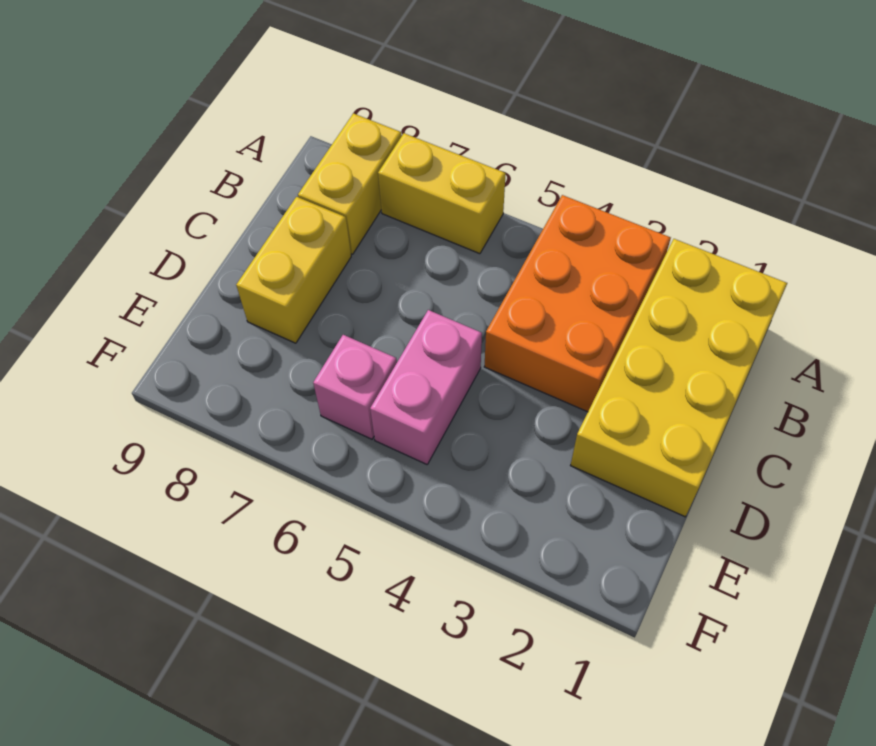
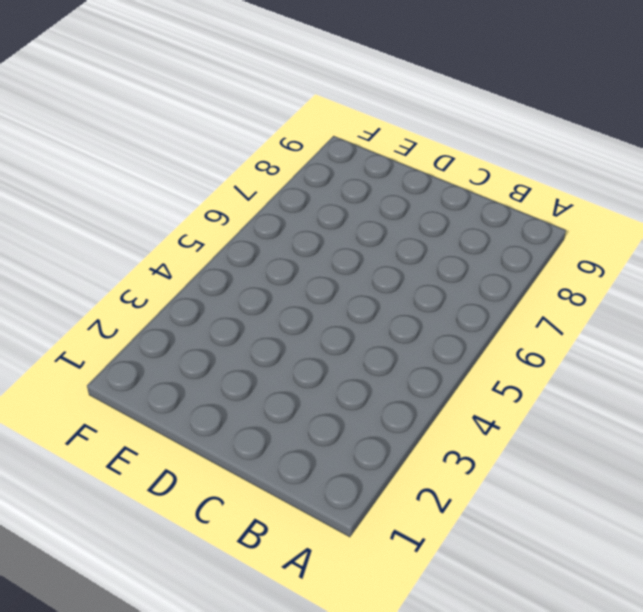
none -> yellow brick A1:D2 level 1
none -> orange brick A3:C4 level 1

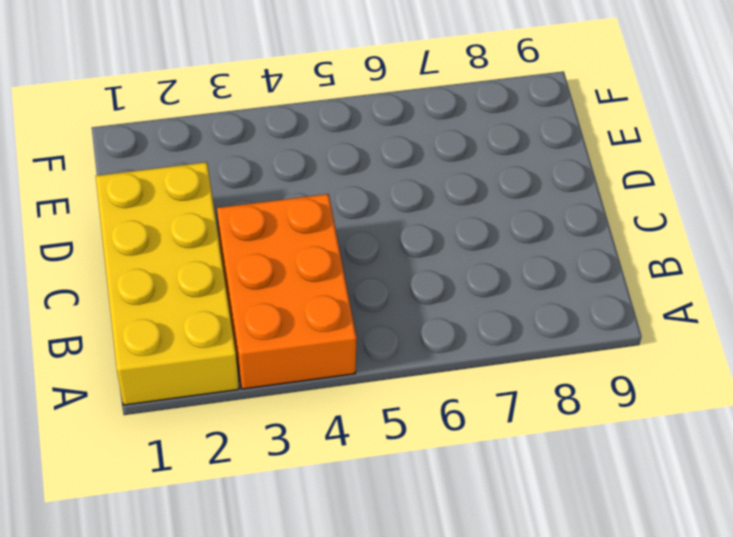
none -> yellow brick A6:A7 level 1
none -> yellow brick A8:B8 level 1

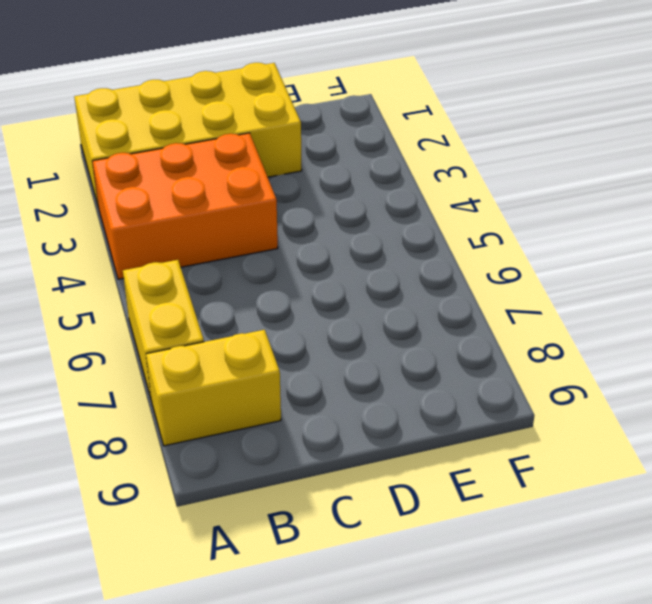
none -> yellow brick C8:D8 level 1
none -> pink brick D5:E5 level 1

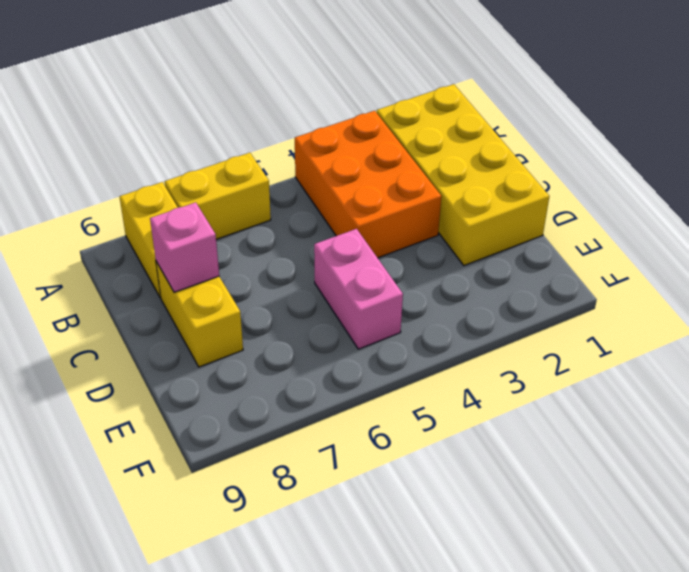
pink brick C8 level 2 -> pink brick E6 level 1

